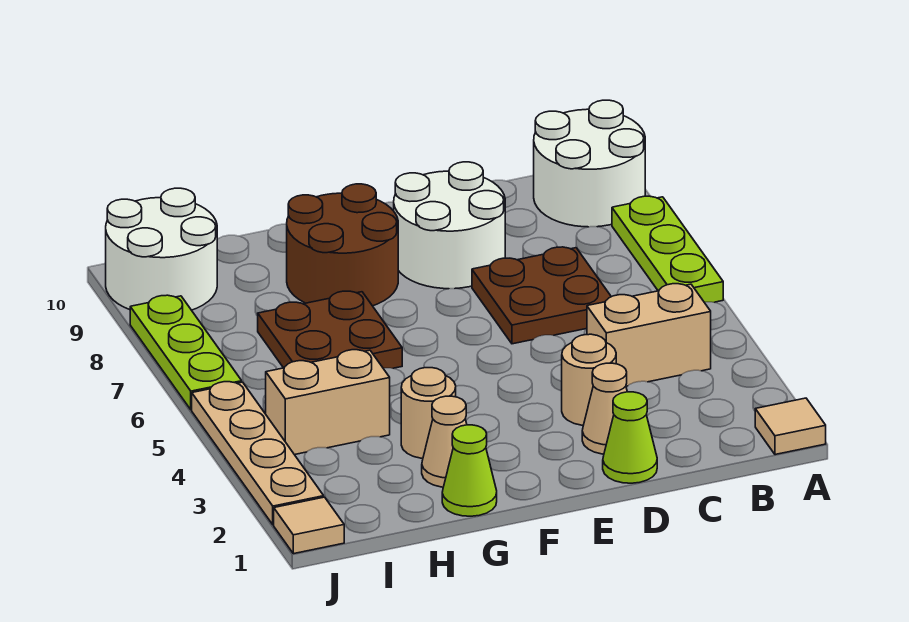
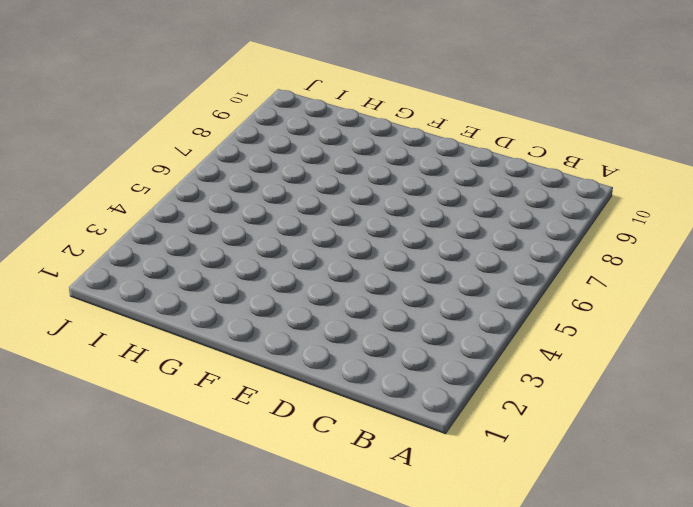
none -> tan tile A1 level 1
none -> lime plate A6:A8 level 1
none -> white round brick A9:B10 level 1

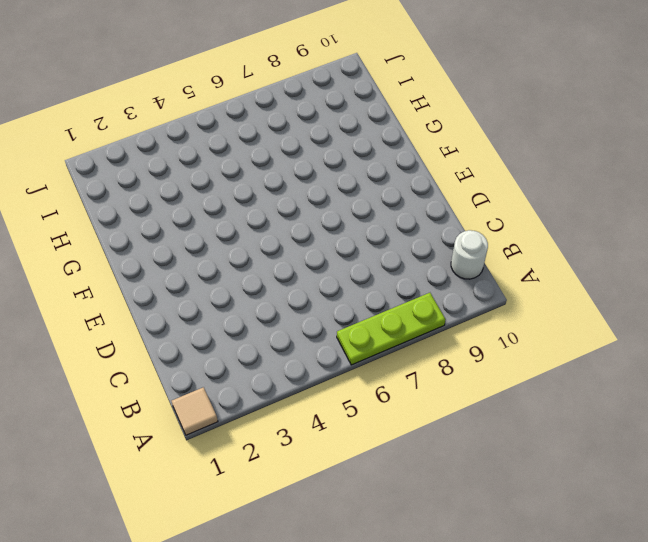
white round brick B10 level 1 -> white round brick A9:B10 level 1
none -> tan brick B4:C4 level 1
none -> brown plate C6:D7 level 1
none -> lime cone D1 level 1

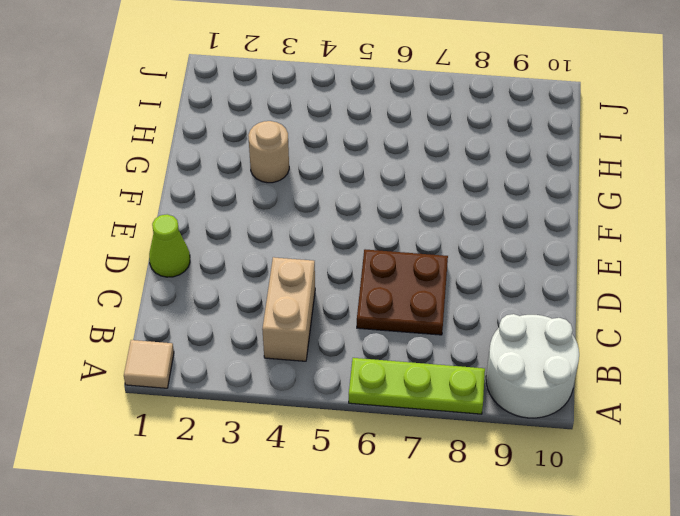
none -> tan cone D2 level 1
none -> tan round brick D3 level 1
none -> white round brick D8:E9 level 1

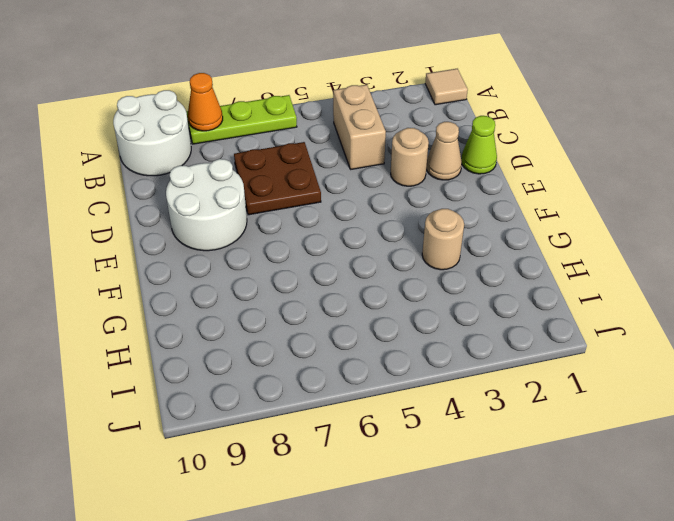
orange cone A8 level 2 -> none
none -> brown round brick F8:G9 level 1
none -> lime cone G1 level 1
none -> tan cone G2 level 1

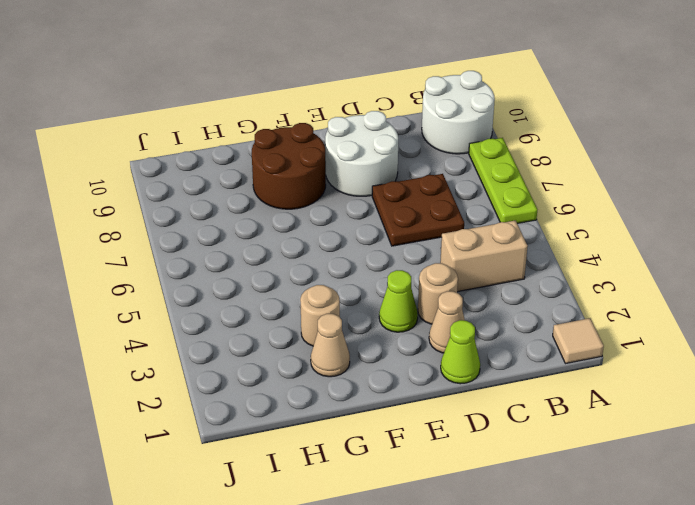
lime cone E3 level 1 -> lime cone G1 level 1
none -> brown plate G6:H7 level 1
none -> tan brick H4:I4 level 1
none -> white round brick I9:J10 level 1

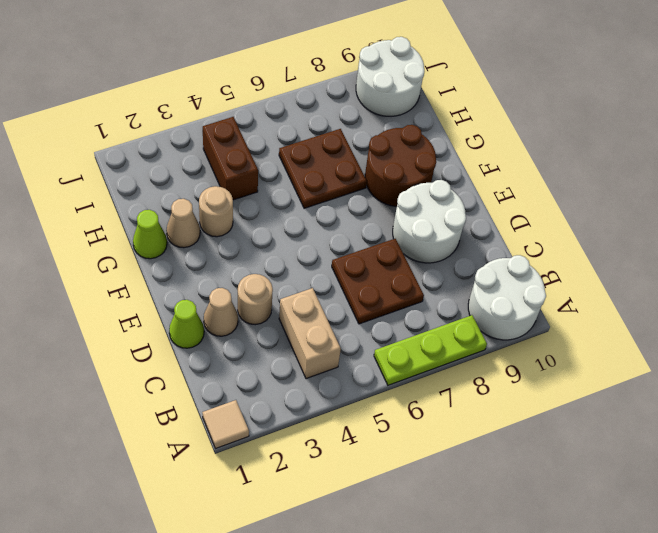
brown brick H4:I4 level 1 -> tan brick H4:I4 level 1
none -> tan tile J1 level 1
none -> tan plate J2:J5 level 1
none -> lime plate J6:J8 level 1

